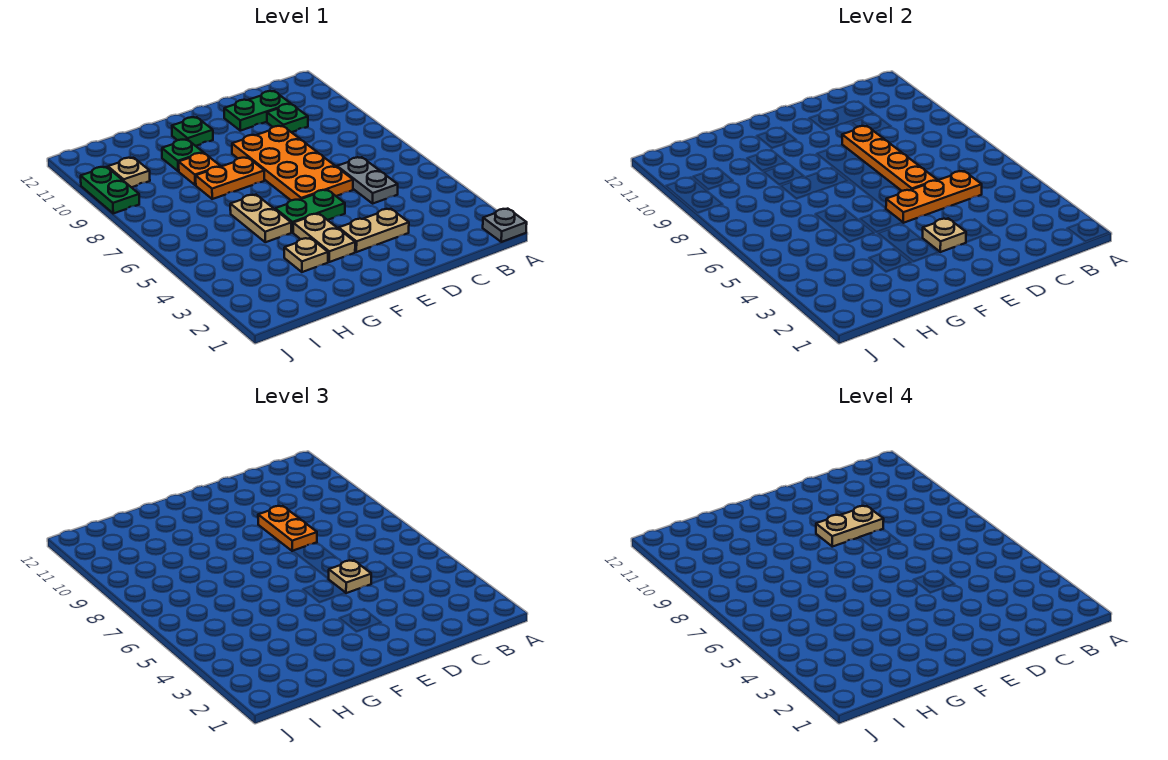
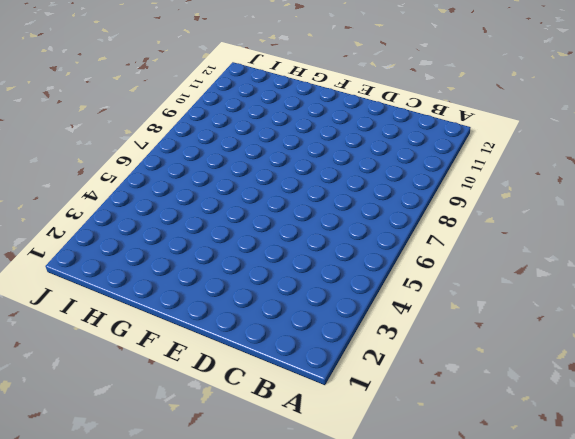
none -> grey plate A1 level 1
none -> grey plate C5:C6 level 1
none -> green plate C10 level 1

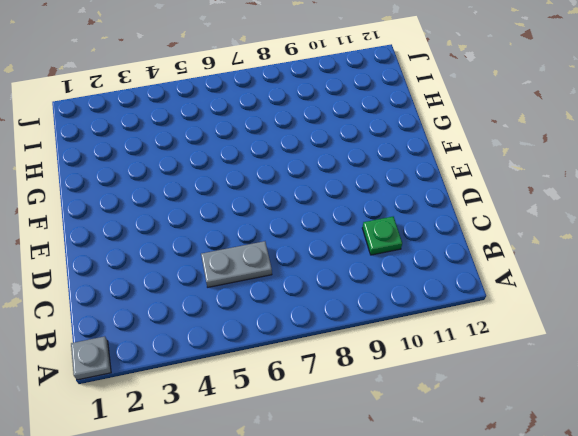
none -> green plate C11:D11 level 1
none -> tan plate D3:E3 level 1
none -> orange plate D6:E9 level 1

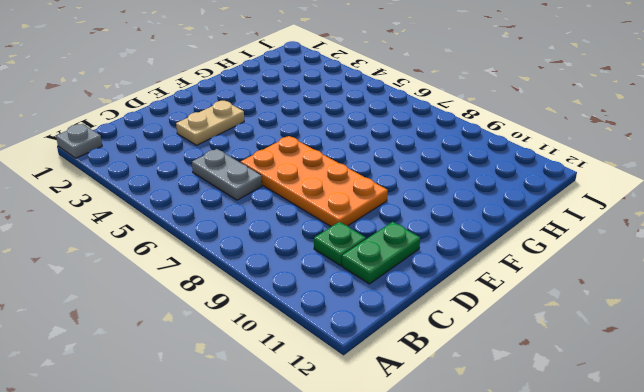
none -> green plate E5:F5 level 1
none -> tan plate F3:F4 level 1
none -> orange plate F8:G8 level 1

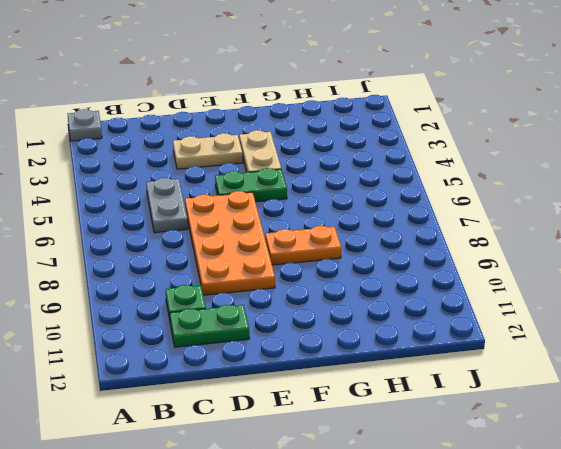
none -> green plate F11 level 1
none -> tan plate G3 level 1
none -> tan plate G5:G6 level 1

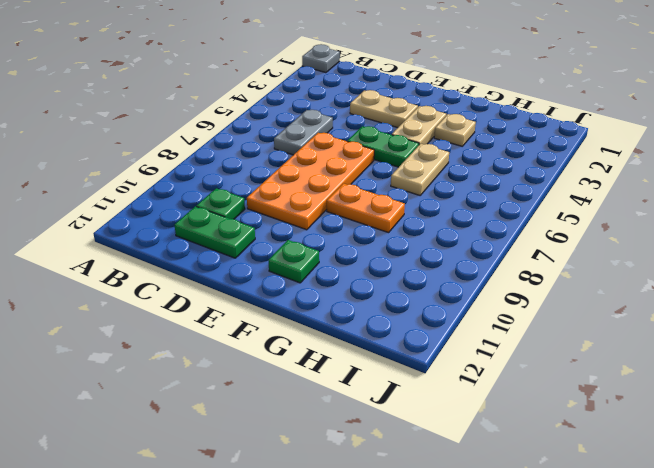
none -> orange plate G9 level 1
none -> green plate G10 level 1
none -> tan plate I10 level 1

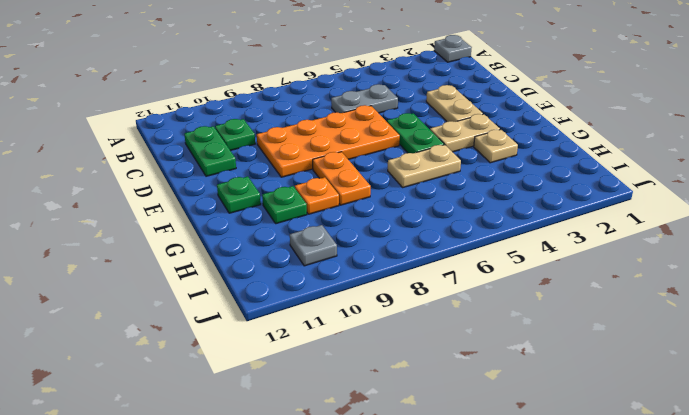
grey plate I10 level 1 -> tan plate I10 level 1
none -> green plate J9:J10 level 1
none -> orange plate C5:E5 level 2
none -> orange plate D6:D9 level 2

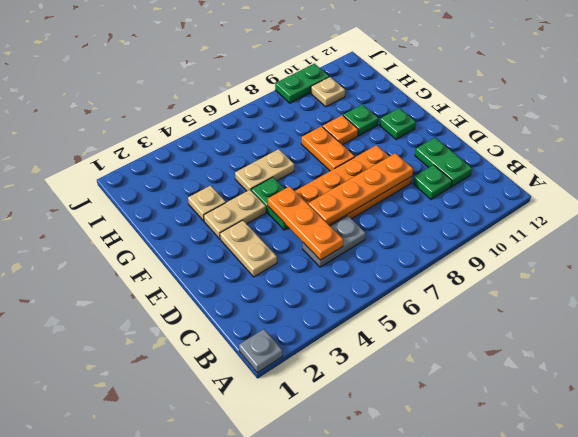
none -> tan plate E3 level 2
none -> tan plate D5 level 3
none -> orange plate D8:D9 level 3

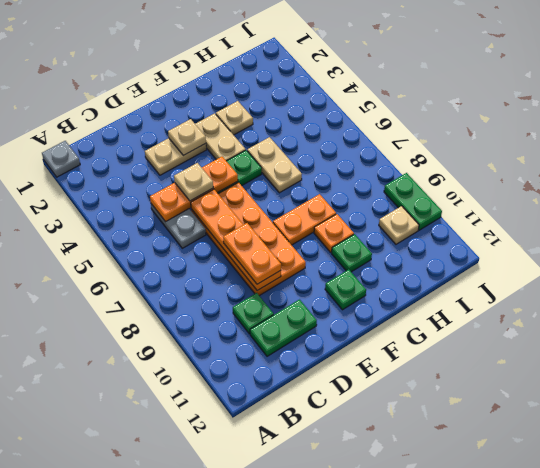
none -> tan plate D9:E9 level 4

